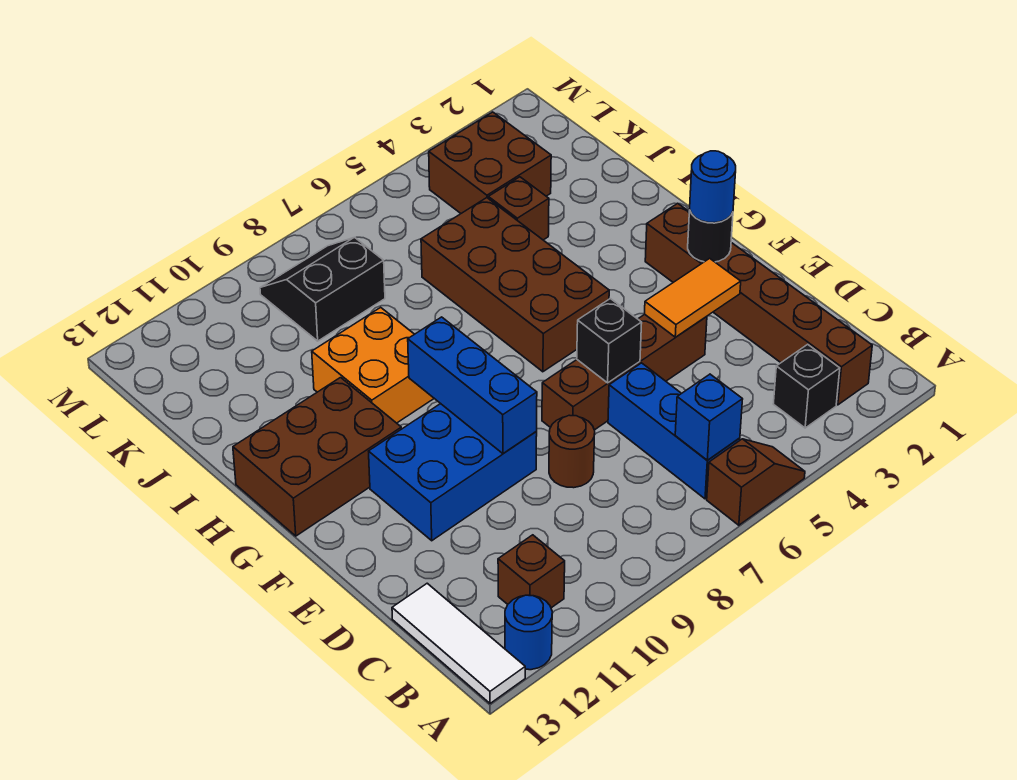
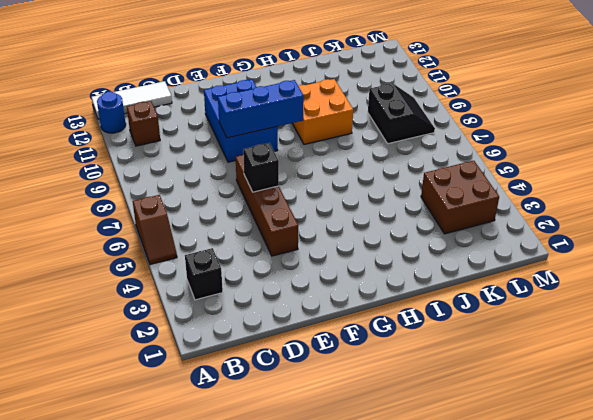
none -> brown brick B2:G2 level 1
none -> blue brick B6:D6 level 1
none -> brown round brick D8 level 1

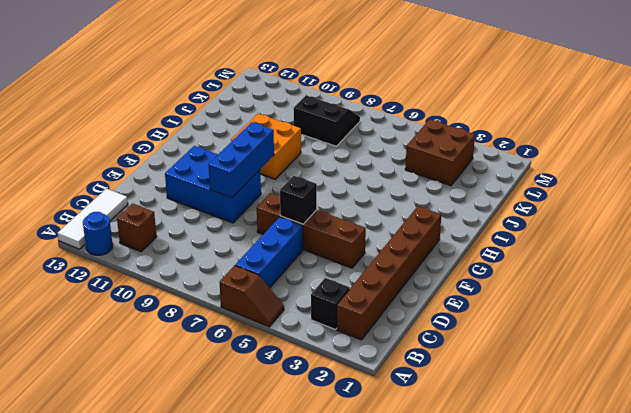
none -> brown round brick D8 level 1
none -> brown brick G5:J6 level 1
none -> brown brick G11:H13 level 1

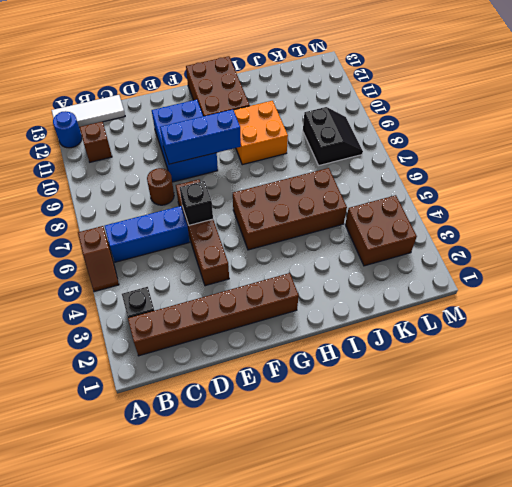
none -> brown brick J4 level 1
none -> blue brick B6 level 2
none -> orange tile E3:E4 level 2

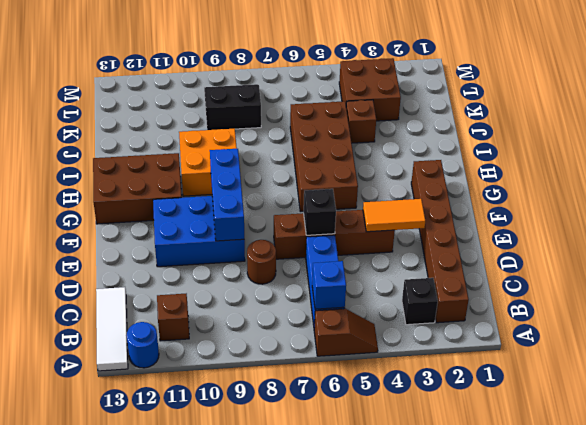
none -> black round brick F2 level 2
none -> blue round brick F2 level 3

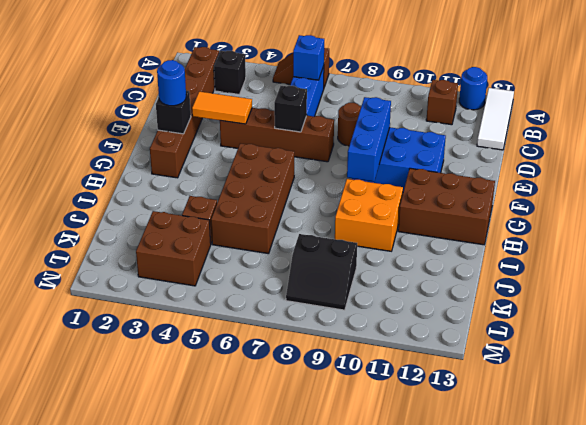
black brick F2 level 2 -> black round brick F2 level 2

